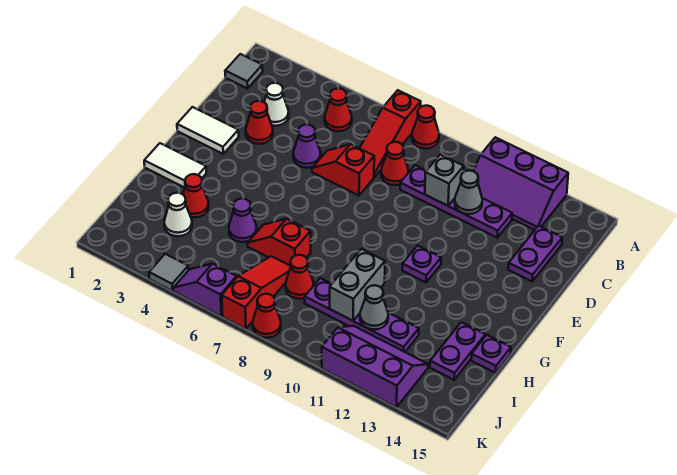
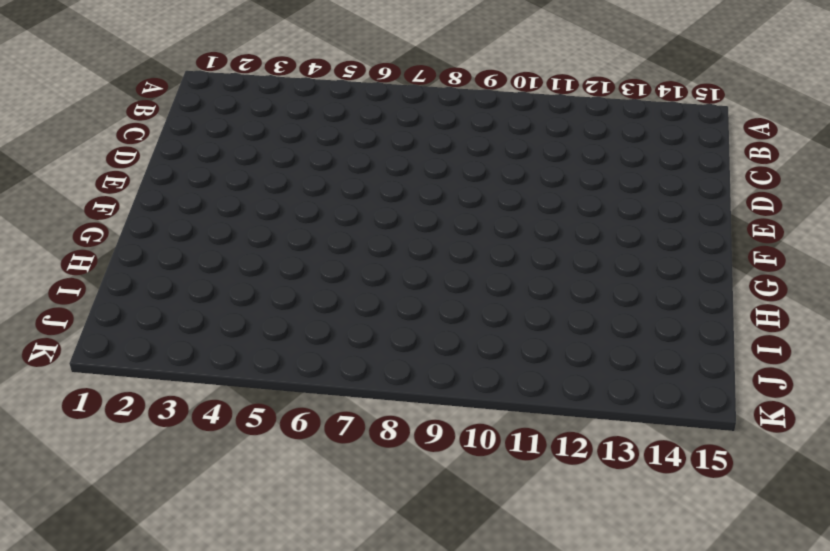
none -> red slope A7:C7 level 1 top A
none -> red cone A8 level 1
none -> purple slope A11:B13 level 1 top A
none -> grey tile B1 level 1

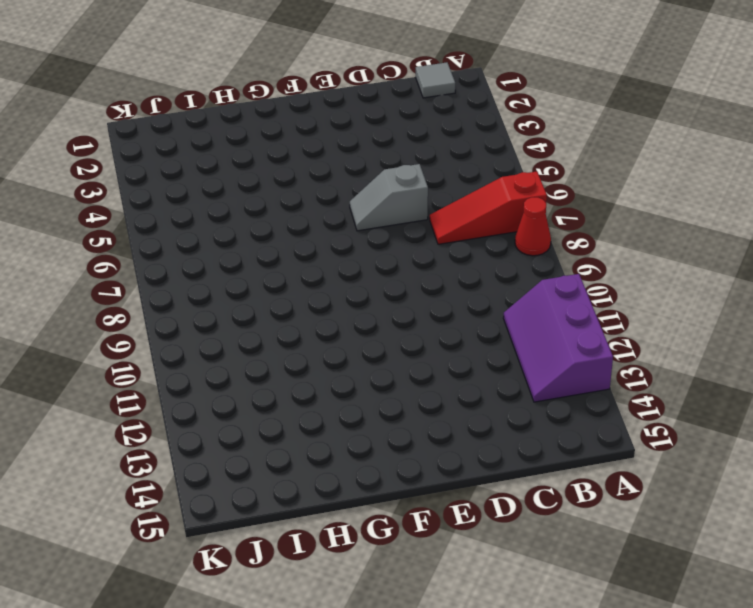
grey slope D6:E6 level 1 top D -> red slope D6:D7 level 1 top 7
none -> red cone B5 level 1
none -> white cone C3 level 1
none -> red cone C8 level 1
none -> purple plate C9:C12 level 1

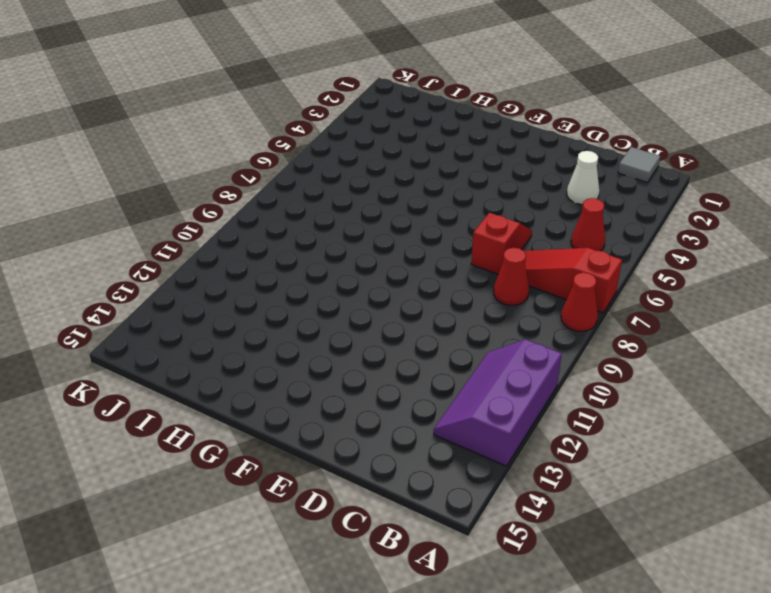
none -> purple plate C9:C12 level 1
none -> purple plate C14:D14 level 1
none -> red cone D3 level 1
none -> purple cone D5 level 1

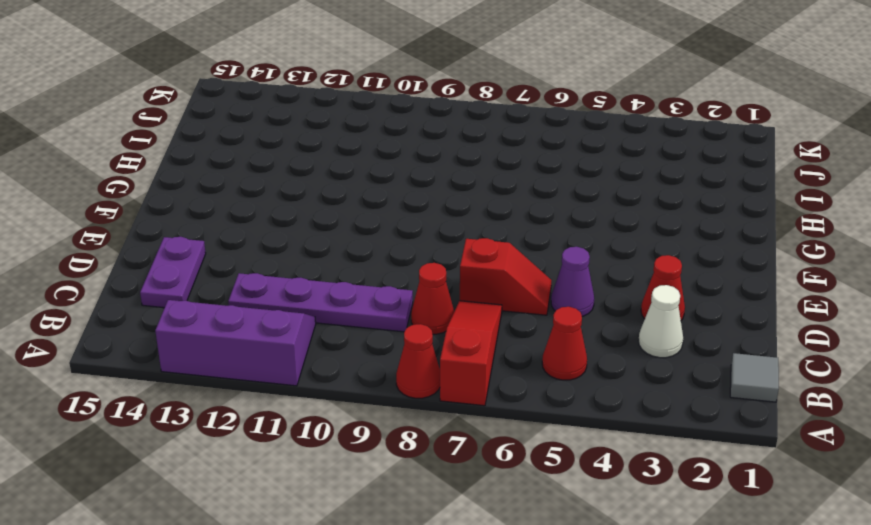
none -> white tile E1:E2 level 1
none -> purple plate F11 level 1
none -> white tile G1:G2 level 1
none -> red cone H3 level 1

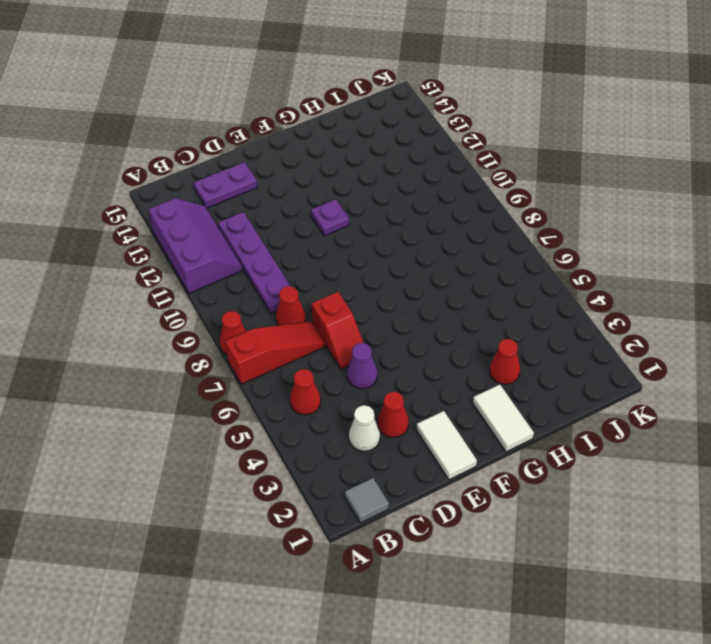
none -> purple cone H5 level 1
none -> red slope H6:H7 level 1 top 7
none -> purple plate H14:I14 level 1
none -> purple plate H15 level 1

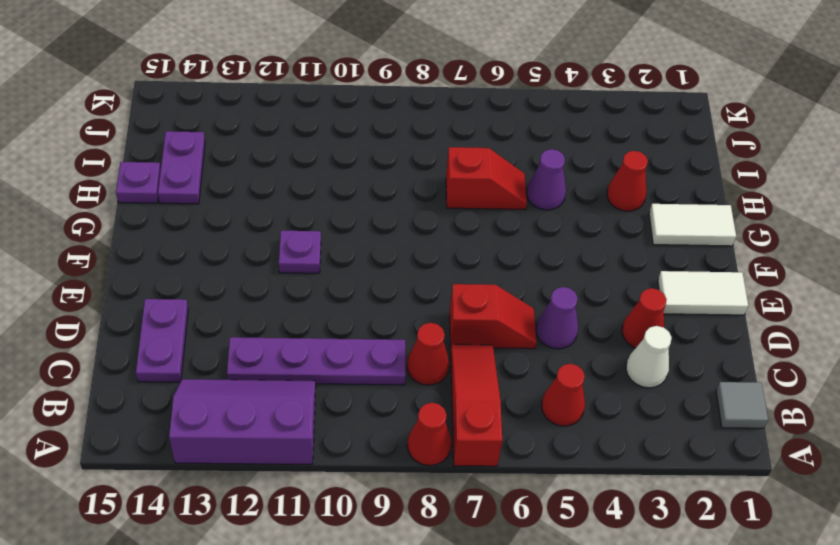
none -> white cone I3 level 1
none -> red slope I7:K7 level 1 top K
none -> red cone I8 level 1
none -> purple plate I9:I12 level 1

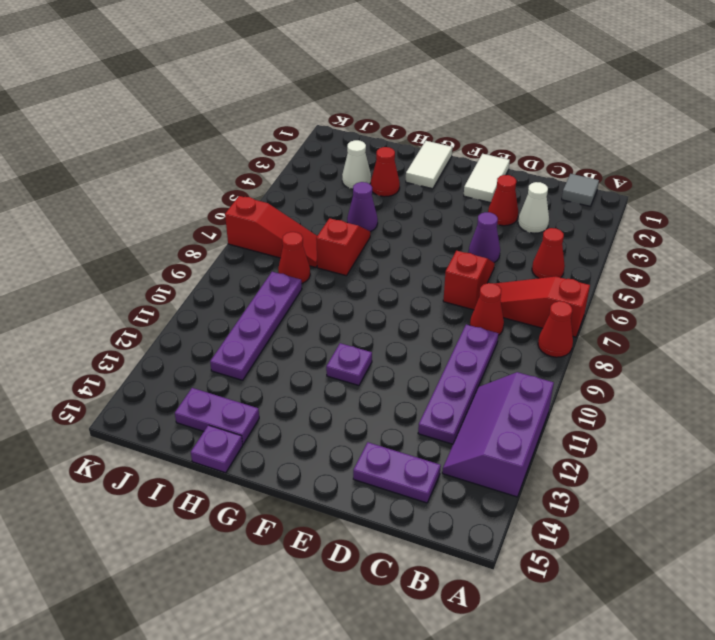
none -> purple slope J11:K13 level 1 top K
none -> grey tile K4 level 1
none -> purple slope K5:K6 level 1 top 6
none -> red cone K8 level 1

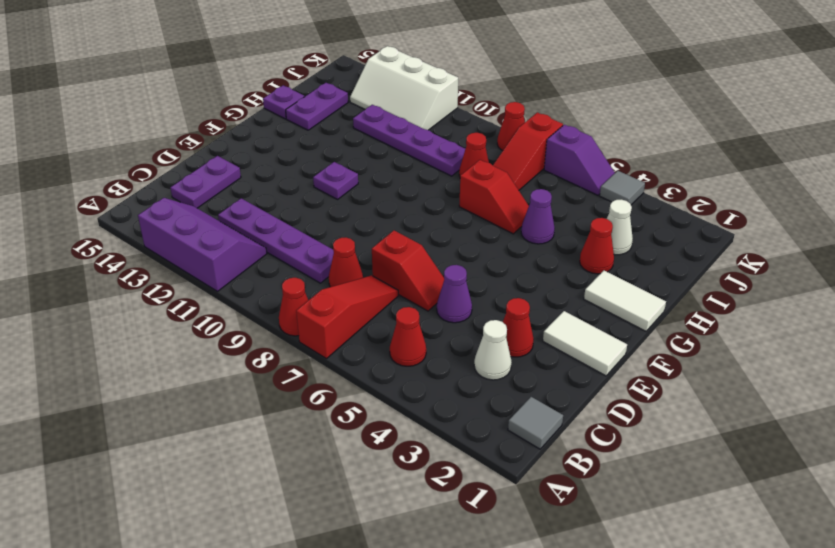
white slope J11:K13 level 1 top K -> purple slope J11:K13 level 1 top K
none -> grey brick C10 level 2
none -> grey cone C11 level 2
none -> grey brick H10:I10 level 2
none -> grey cone I11 level 2

